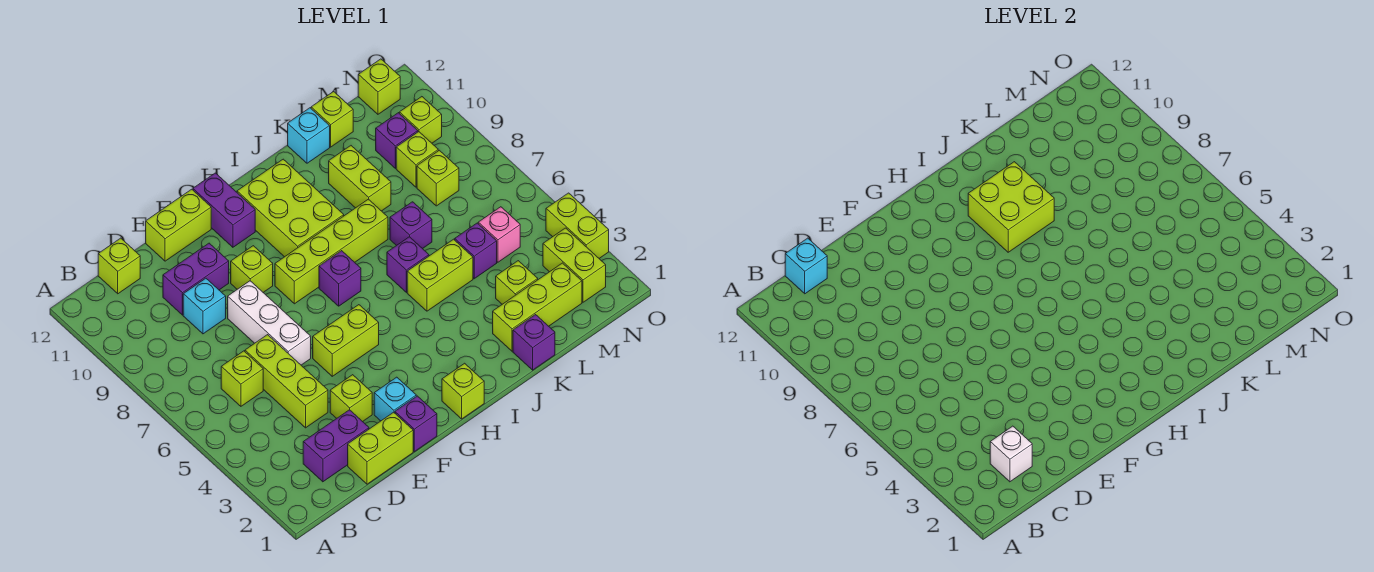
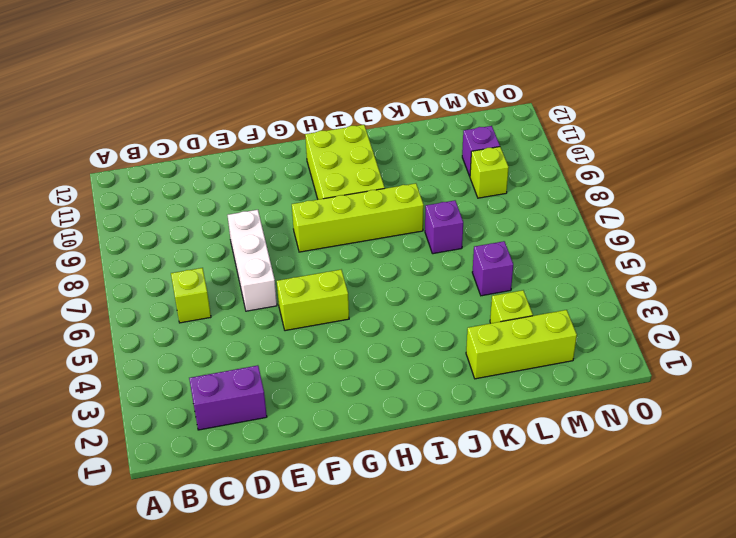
none -> lime brick C12 level 1
none -> lime brick D1:E1 level 1
none -> lime brick D4:D6 level 1
none -> cyan brick D9 level 1

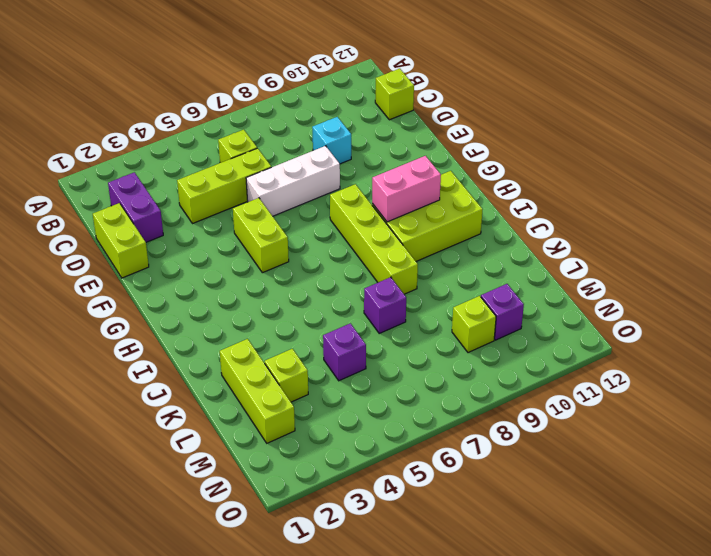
pink brick H9:H10 level 2 -> none
none -> purple brick D10:E10 level 1
none -> lime brick E3 level 1
none -> lime brick E12:F12 level 1
none -> purple brick F1 level 1

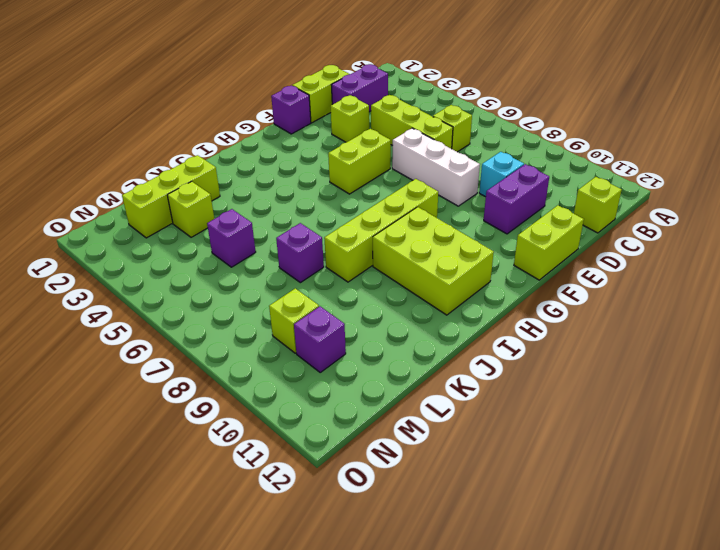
none -> cyan brick F2 level 1
none -> lime brick F9 level 1
none -> purple brick G11:G12 level 1
none -> lime brick H1 level 1

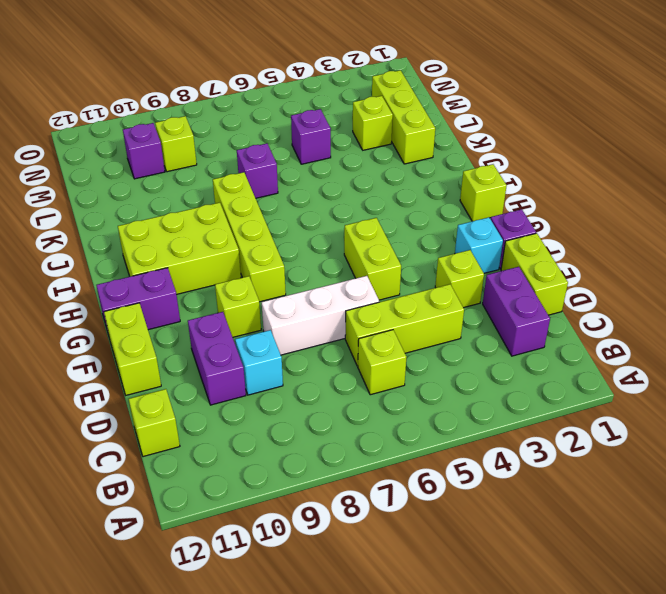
none -> purple brick H7 level 1
none -> lime brick J5:K5 level 1
none -> purple brick J6 level 1
none -> purple brick K1 level 1

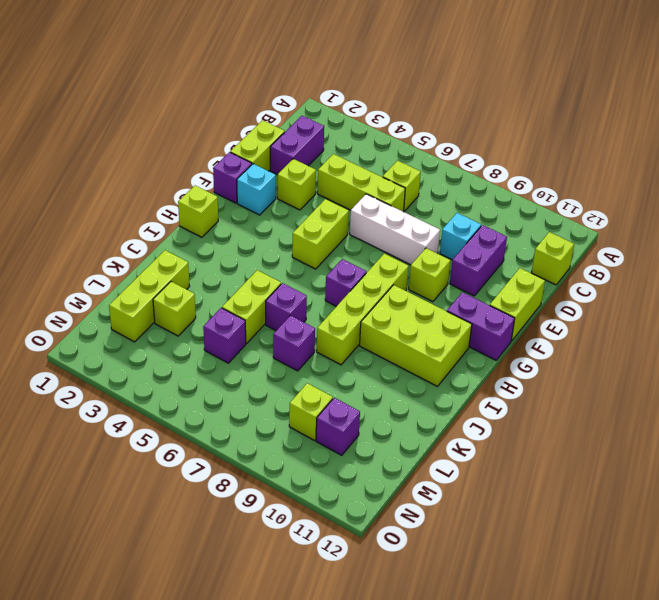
none -> purple brick K1 level 1
none -> lime brick K9:K10 level 1
none -> cyan brick K12 level 1
none -> lime brick L12 level 1

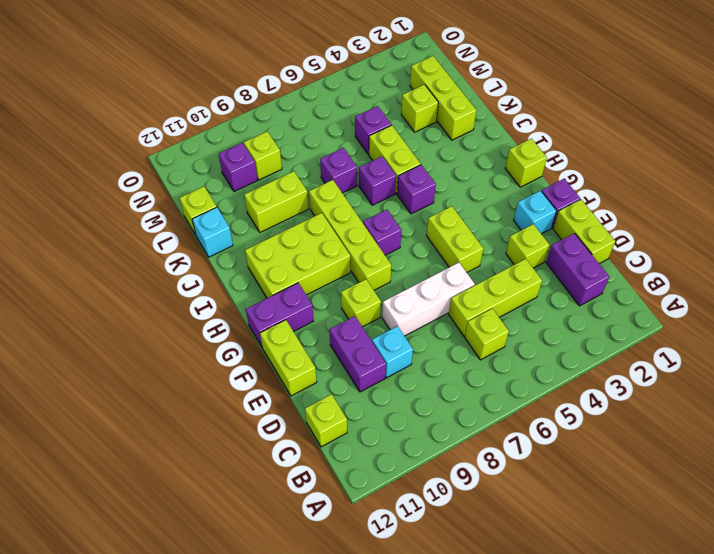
purple brick I5 level 1 -> purple brick K1 level 1
none -> pink brick M5 level 1
none -> lime brick M8 level 1
none -> lime brick N2:N3 level 1
none -> lime brick N10 level 1

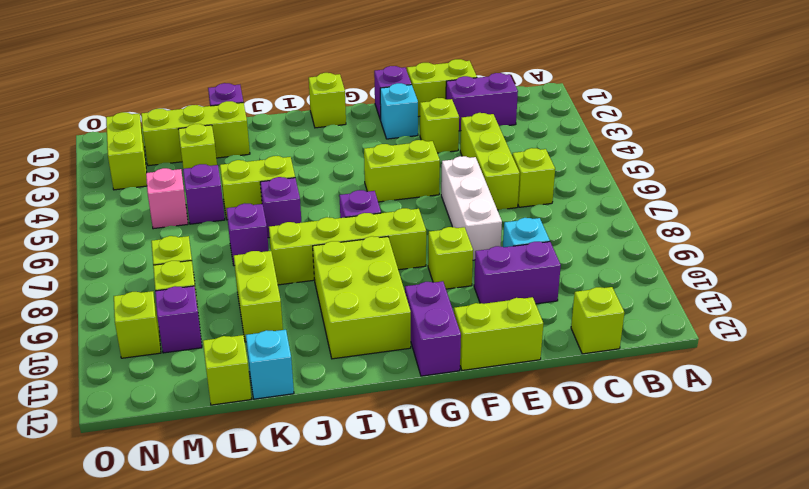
none -> lime brick N12 level 1
none -> lime brick O3:O4 level 1
none -> white brick C2 level 2
none -> cyan brick C12 level 2

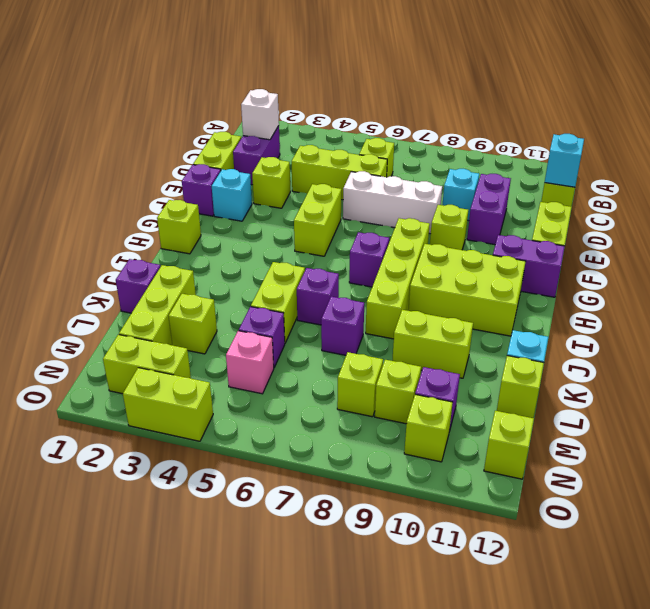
none -> lime brick I9:J10 level 2

